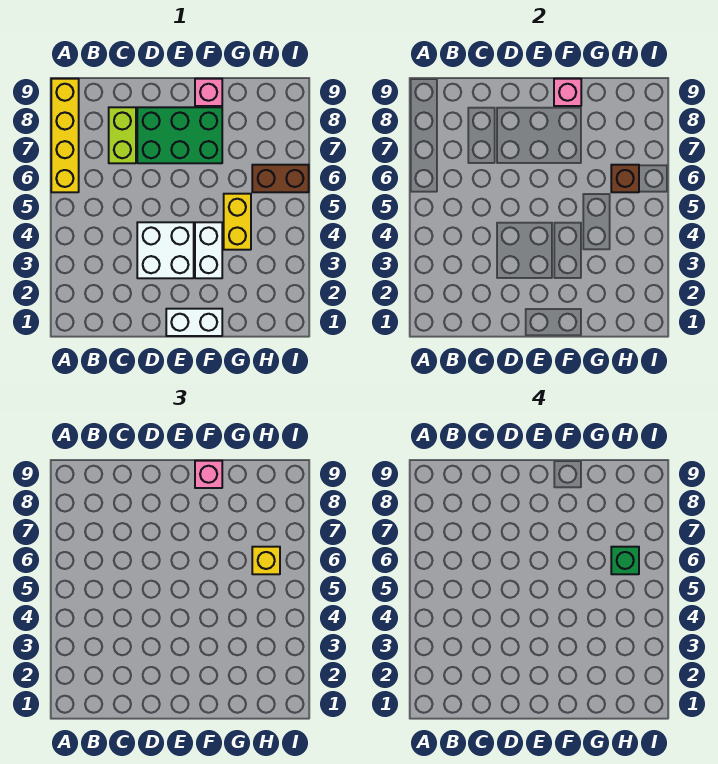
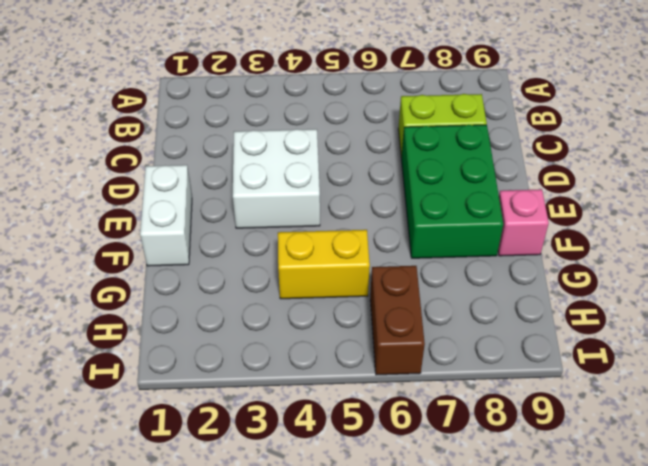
none -> yellow brick A6:A9 level 1
none -> white brick F3:F4 level 1
none -> pink brick F9 level 2

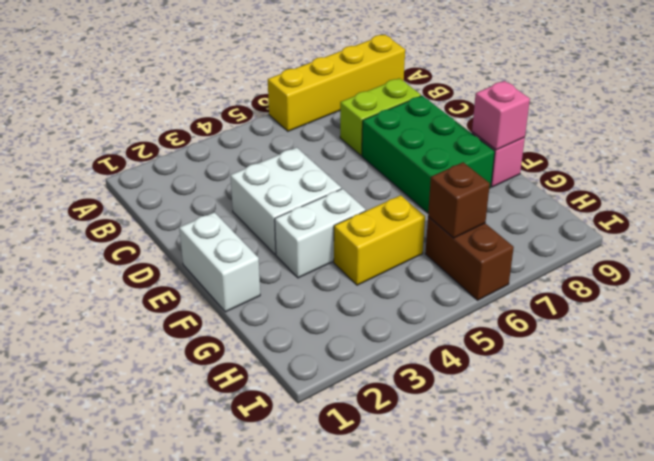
none -> pink brick F9 level 3
none -> yellow brick H6 level 3
none -> green brick H6 level 4

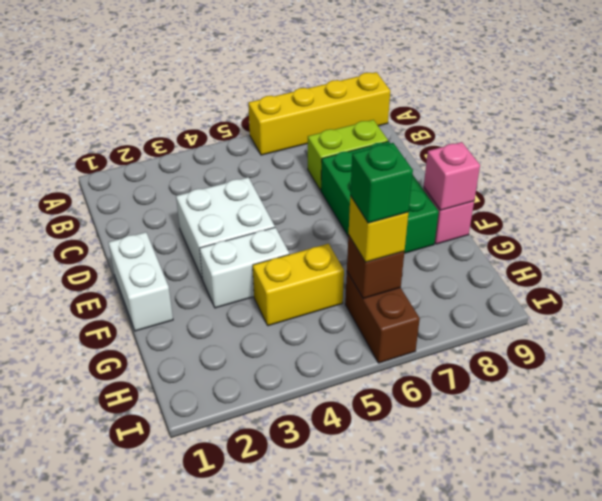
none -> pink brick F9 level 3

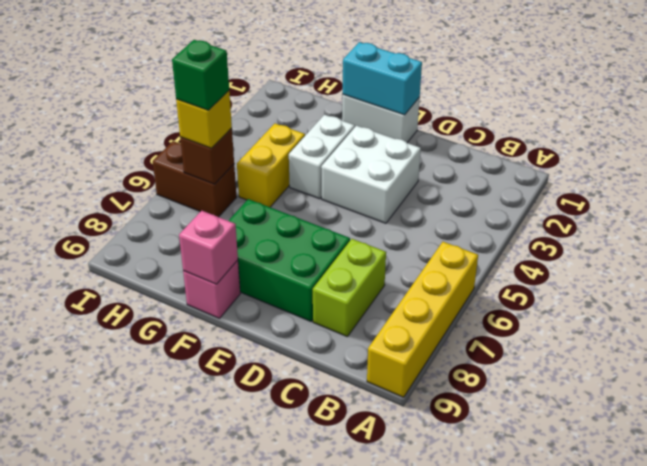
cyan brick E1:F1 level 2 -> none
none -> pink brick F9 level 3

